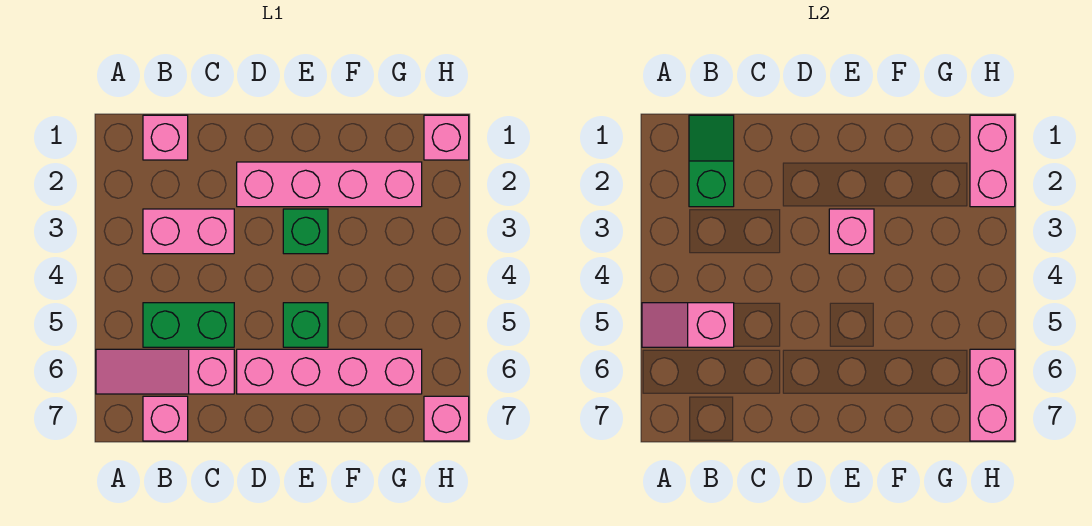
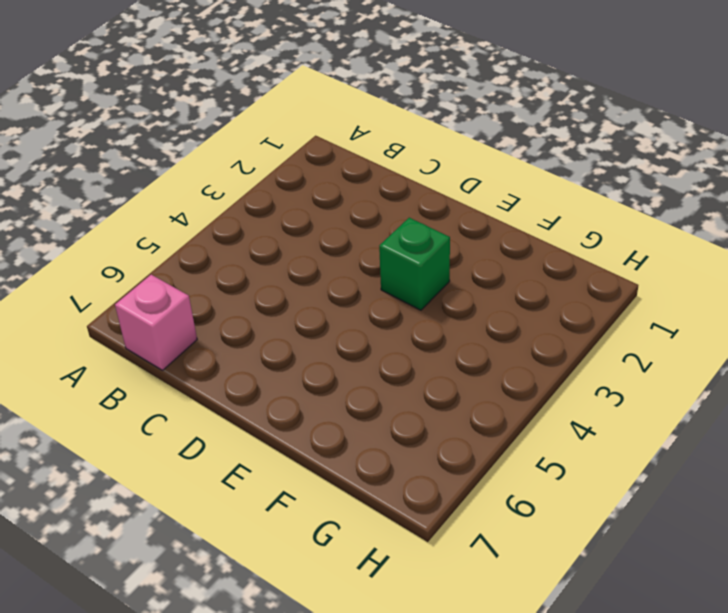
none -> pink slope A6:C6 level 1 top C
none -> pink brick B1 level 1
none -> pink brick B3:C3 level 1

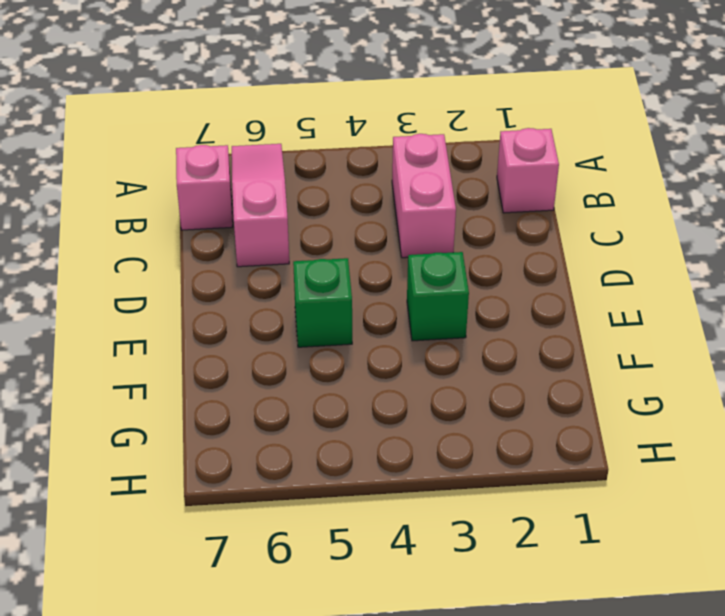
none -> green brick B5:C5 level 1
none -> pink brick D2:G2 level 1
none -> pink brick D6:G6 level 1

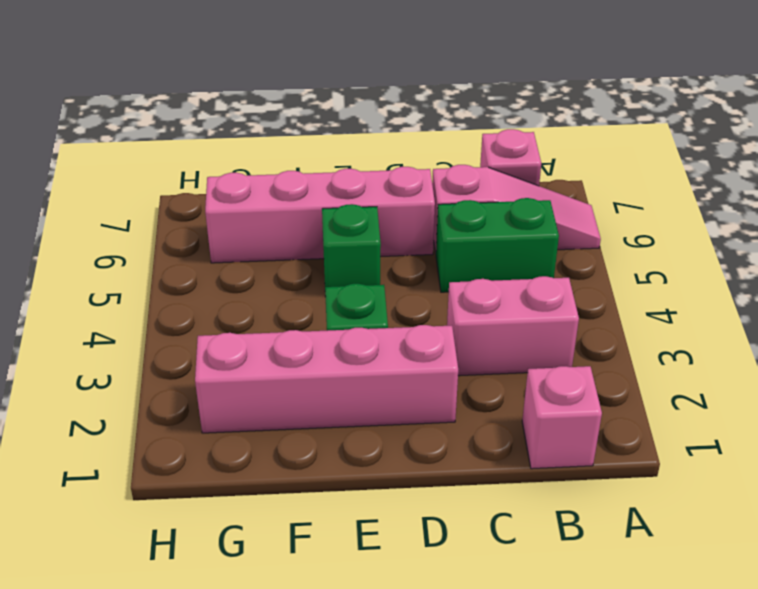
none -> pink brick H1 level 1
none -> pink brick H7 level 1
none -> pink slope A5:B5 level 2 top B

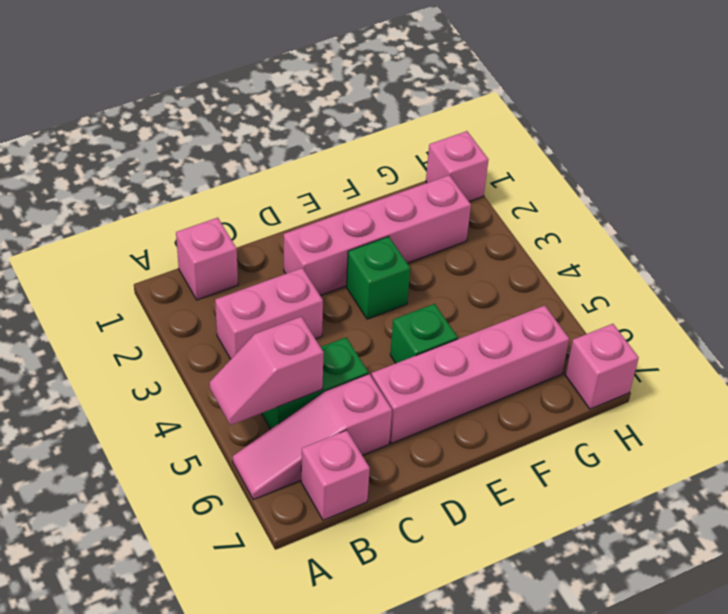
none -> green slope B1:B2 level 2 top 2
none -> pink brick E3 level 2
none -> pink brick H1:H2 level 2

